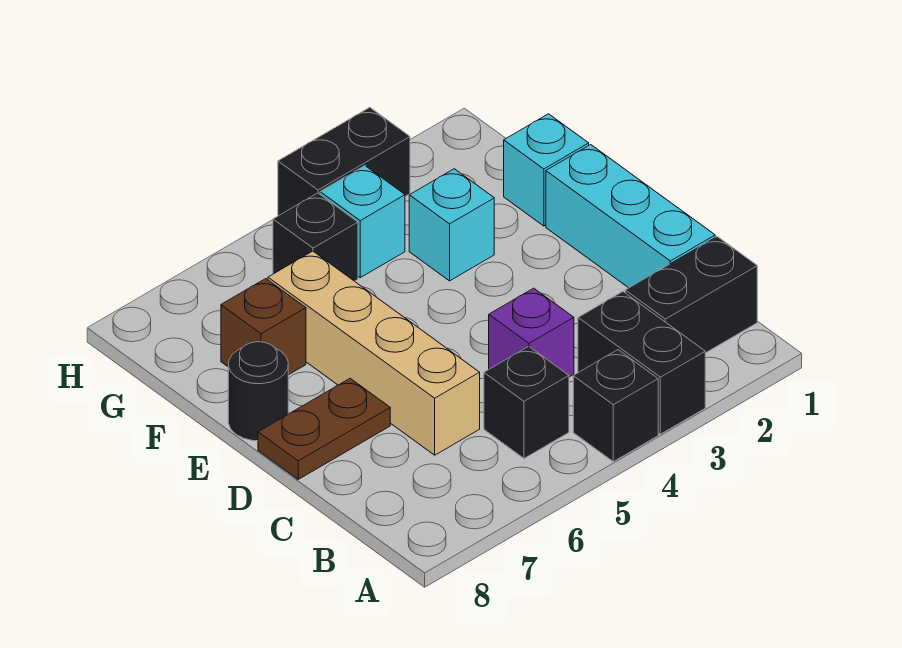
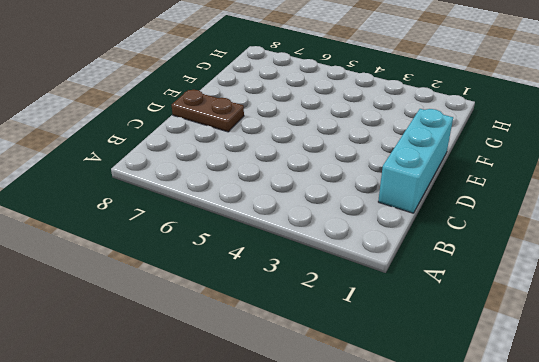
none -> black brick A3:B3 level 1
none -> black brick A4 level 1
none -> black brick B1:B2 level 1

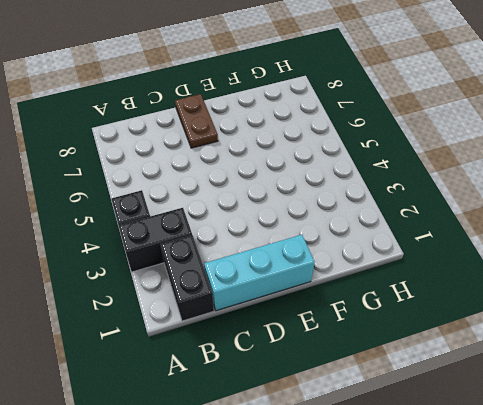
none -> black brick B5 level 1
none -> purple brick C4 level 1
none -> tan brick C6:F6 level 1

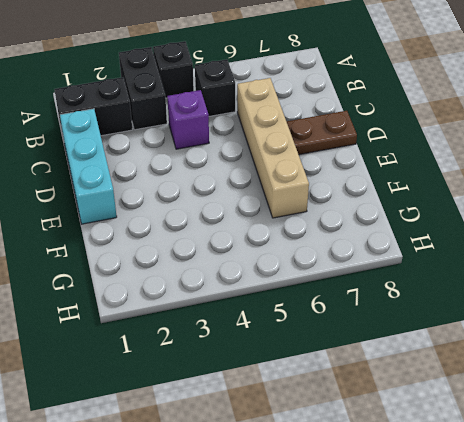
none -> black round brick E8 level 1
none -> cyan brick F1 level 1
none -> cyan brick F3 level 1

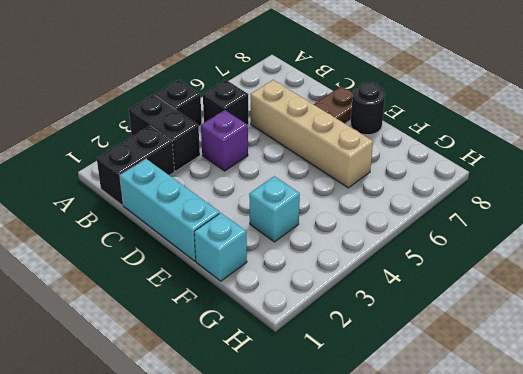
none -> brown brick F7 level 1
none -> cyan brick G4 level 1
none -> black brick G5 level 1

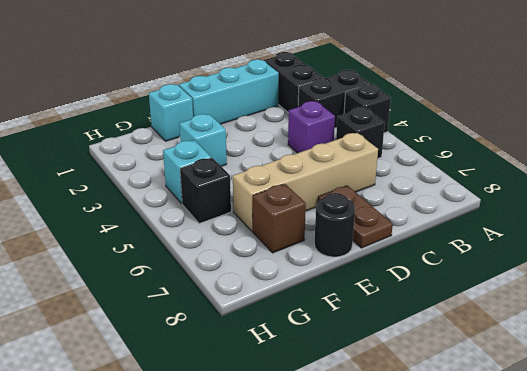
none -> black brick H3:H4 level 1

